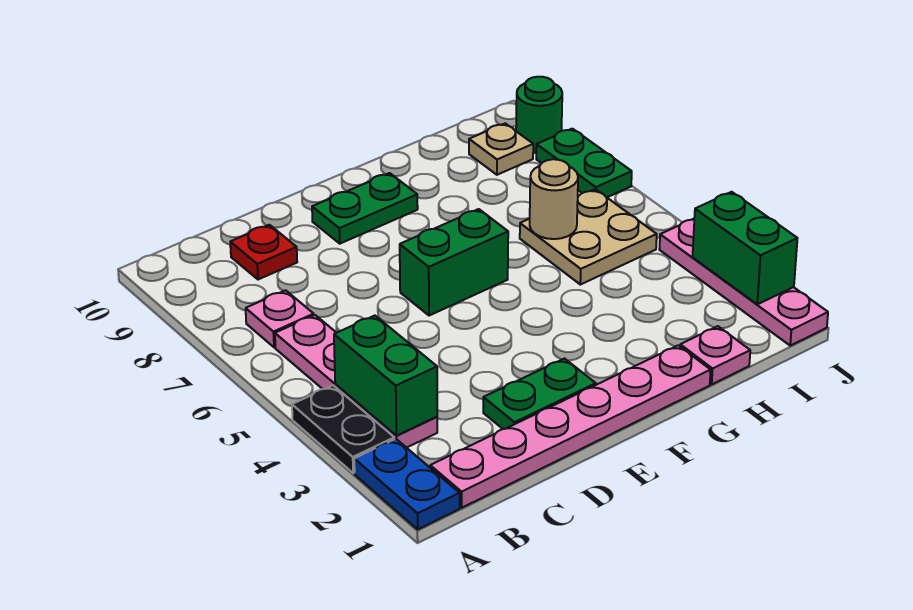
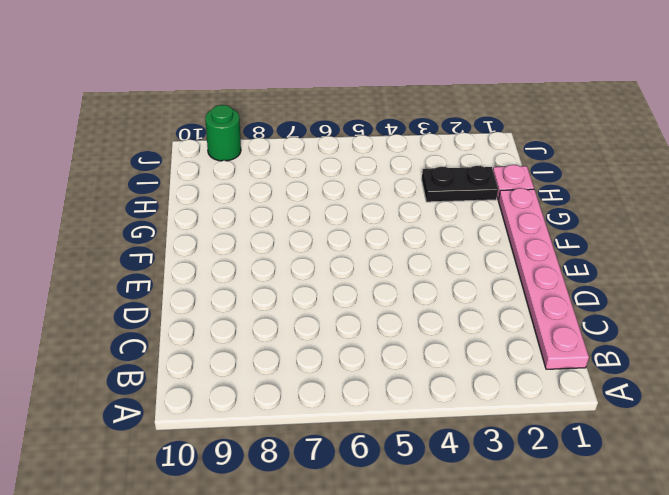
black plate H2:H3 level 1 -> black plate A3:A4 level 1
none -> blue plate A1:A2 level 1
none -> pink plate B3:B6 level 1
none -> pink plate B7 level 1

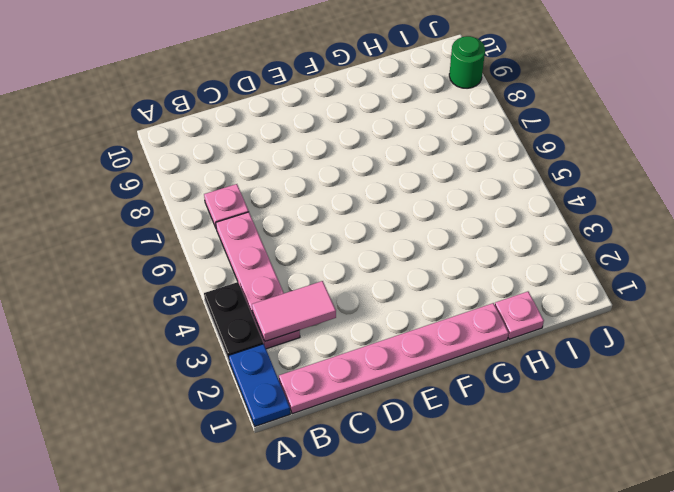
pink tile B3:C3 level 2 -> green brick B3:B4 level 2
none -> red plate C9 level 1
none -> green plate D2:E2 level 1
none -> green brick E6:F6 level 1

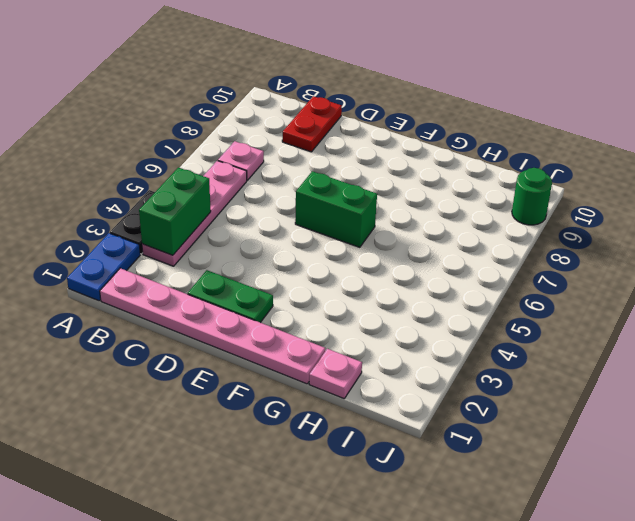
red plate C9:C10 level 1 -> red plate C9 level 1
none -> green plate E9:F9 level 1
none -> tan plate H5:I6 level 1
none -> tan plate I9 level 1

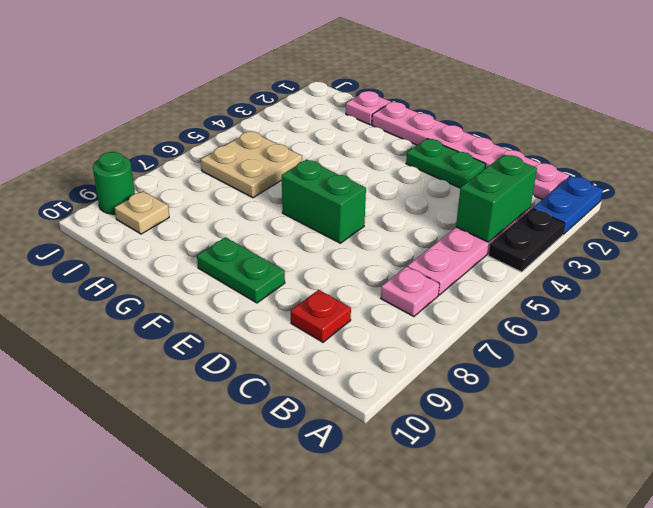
none -> pink plate J1:J4 level 1
none -> green plate J7:J8 level 1
none -> tan round brick H6 level 2

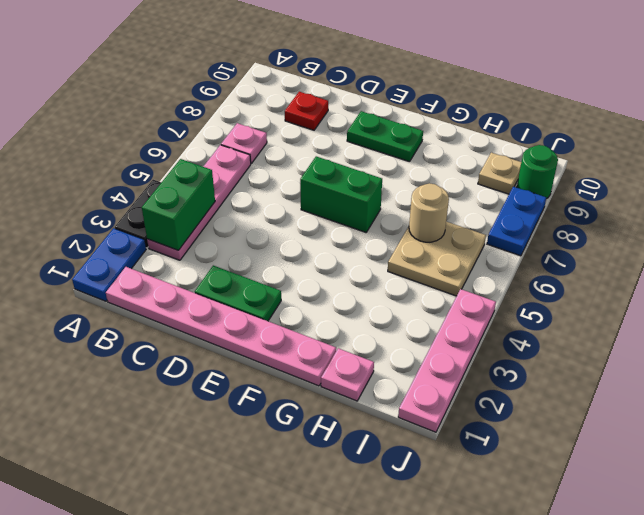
blue plate J7:J8 level 1 -> green plate J7:J8 level 1
none -> green brick J2:J3 level 2

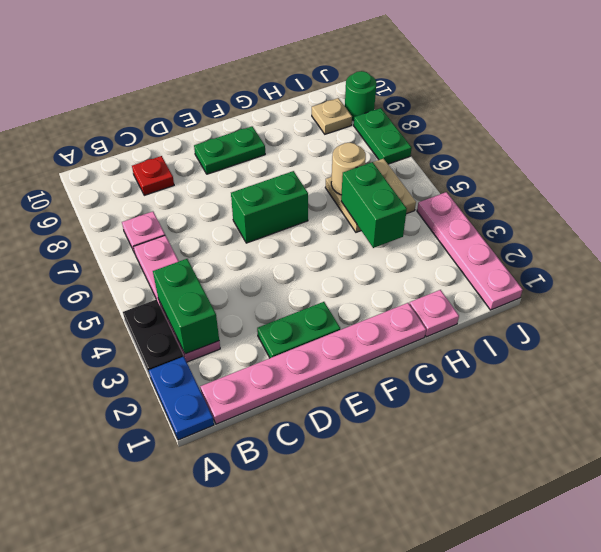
green brick H4:H5 level 2 -> green brick J2:J3 level 2

